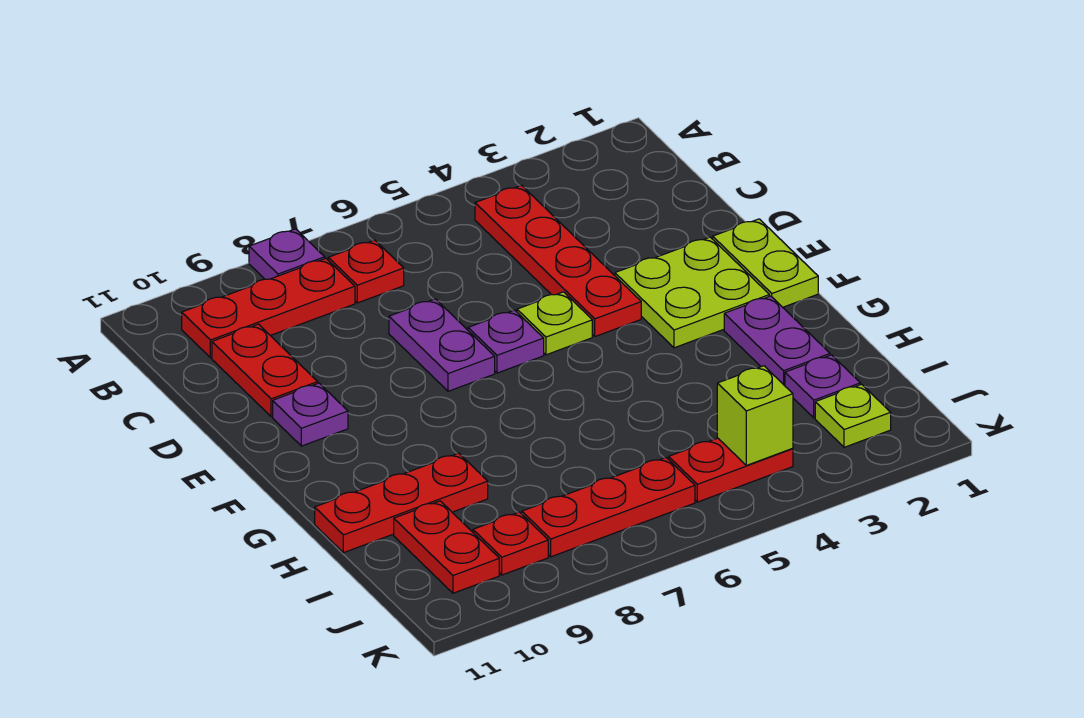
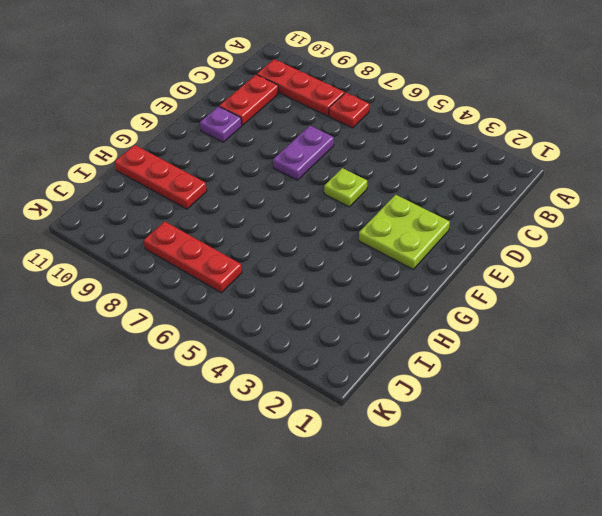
none -> purple plate A8 level 1
none -> red plate B4:E4 level 1
none -> lime plate E1:F1 level 1

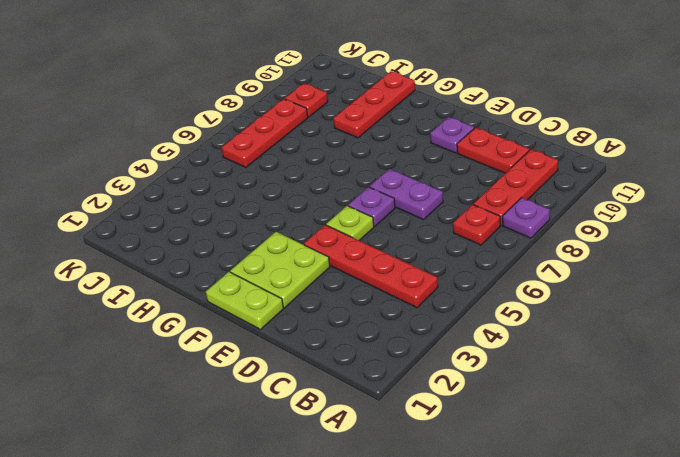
none -> purple plate G2:H2 level 1
none -> purple plate I2 level 1
none -> red plate I10:J10 level 1

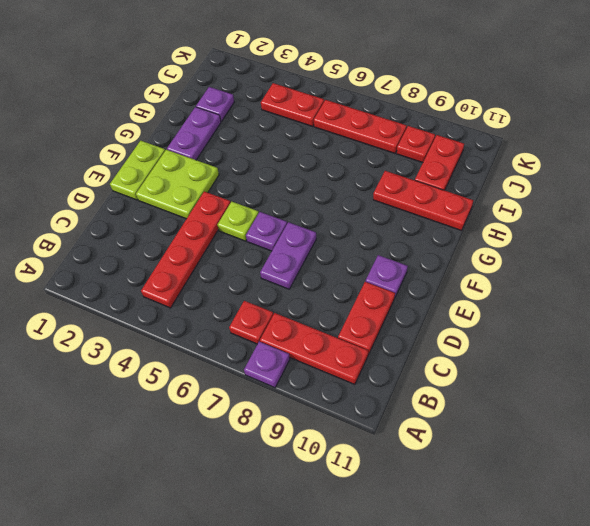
none -> lime plate J2 level 1
none -> lime brick J4 level 2

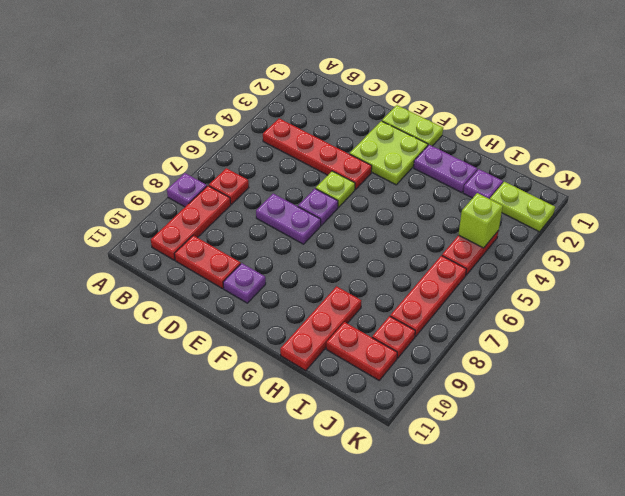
lime plate J2:K2 level 1 -> lime plate J2 level 1

